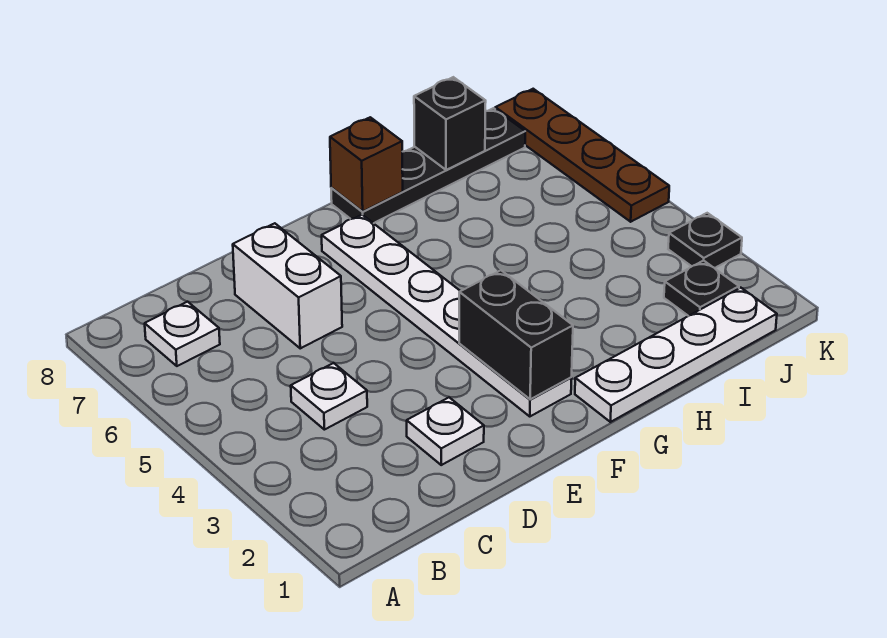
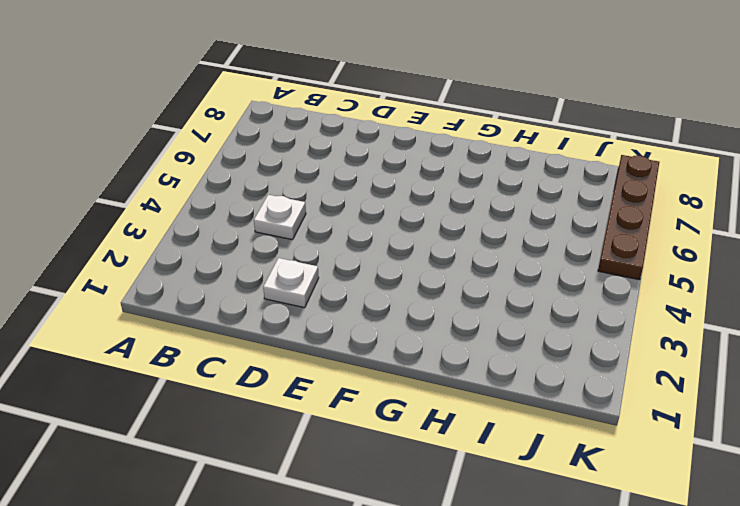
none -> white plate B7 level 1
none -> white brick D6:D7 level 1
none -> white plate F2:F7 level 1

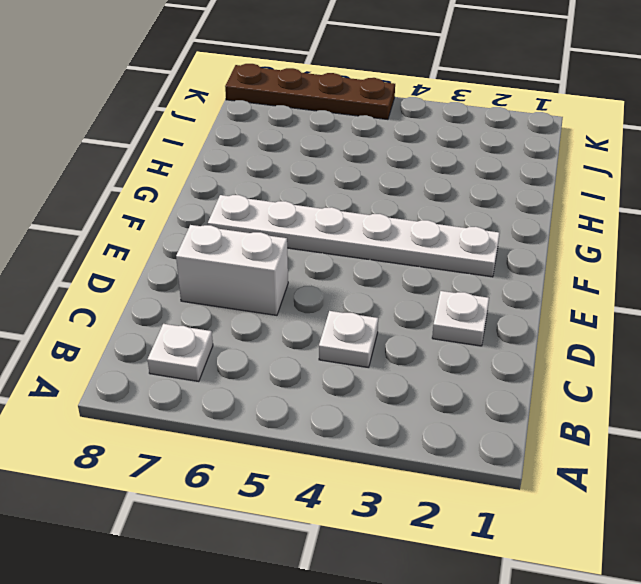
none -> white plate G1:J1 level 1
none -> black plate G8:J8 level 1
none -> black plate J2 level 1

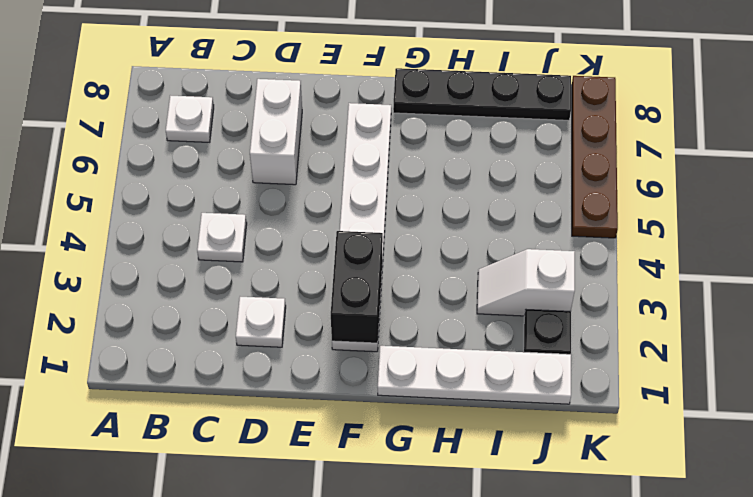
white slope I3:J3 level 1 top J -> none
none -> black plate K3 level 1
none -> brown brick G8 level 2
none -> black brick I8 level 2

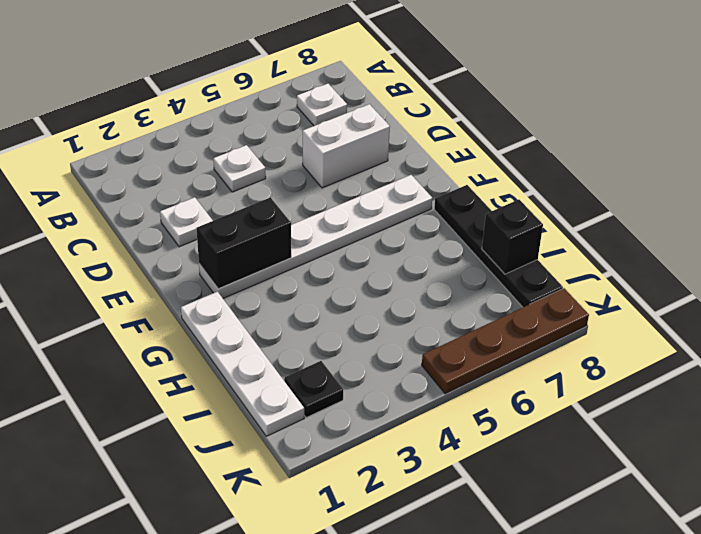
none -> black plate K3 level 1
none -> brown brick G8 level 2

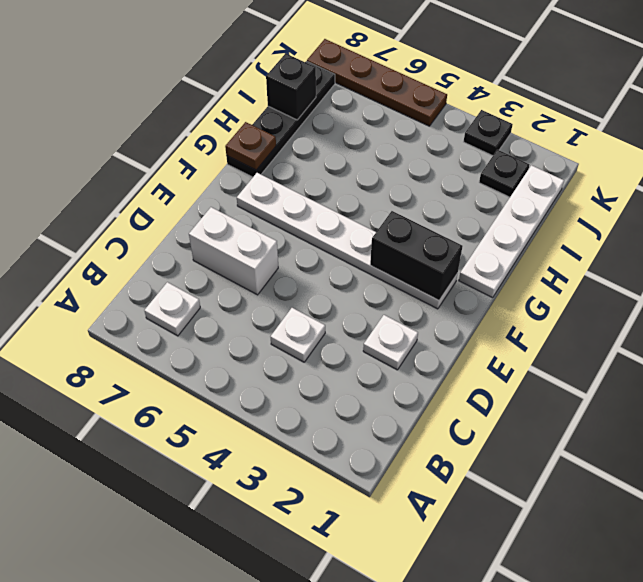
brown plate G8 level 2 -> brown brick G8 level 2

